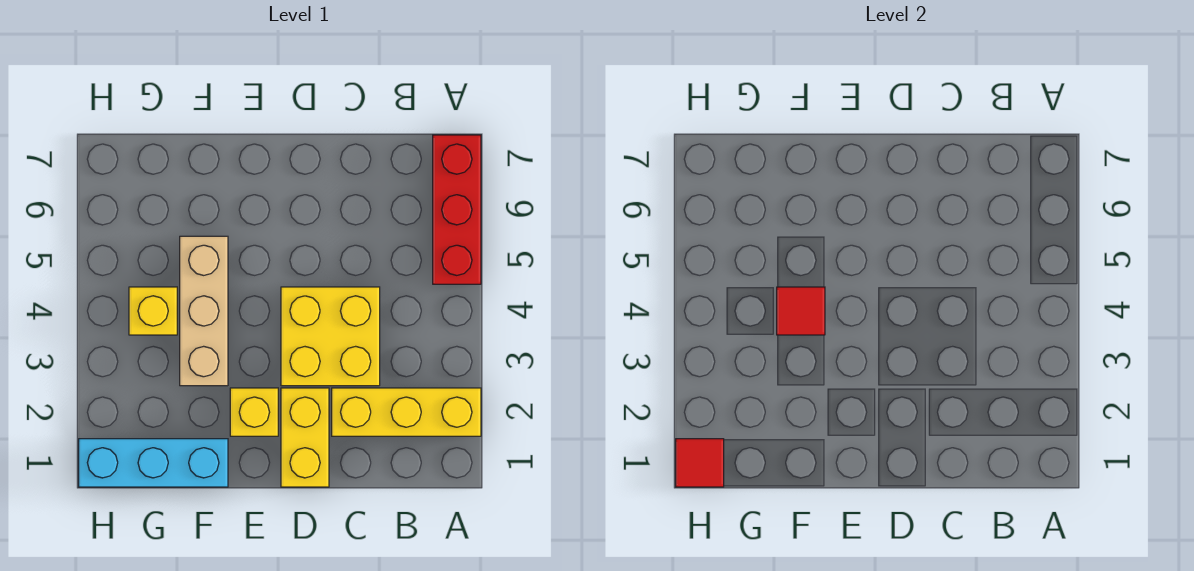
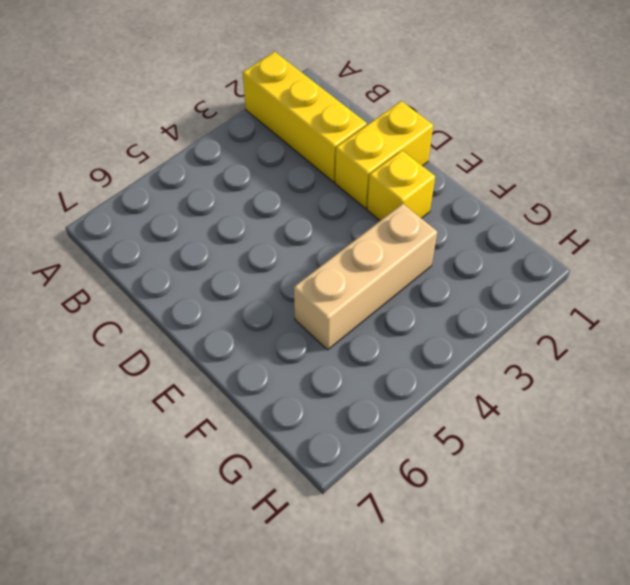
none -> red brick A5:A7 level 1
none -> yellow brick C3:D4 level 1

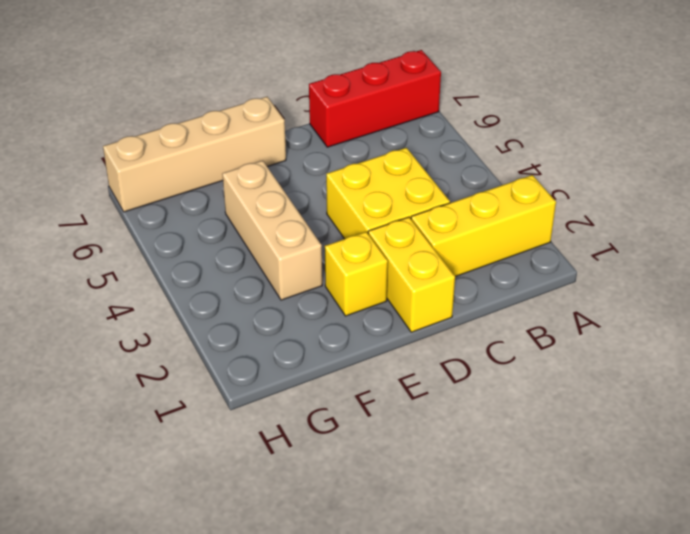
red brick A7:C7 level 1 -> red brick A5:A7 level 1
tan brick E7:H7 level 1 -> none
none -> cyan brick F1:H1 level 1
none -> yellow brick G4 level 1

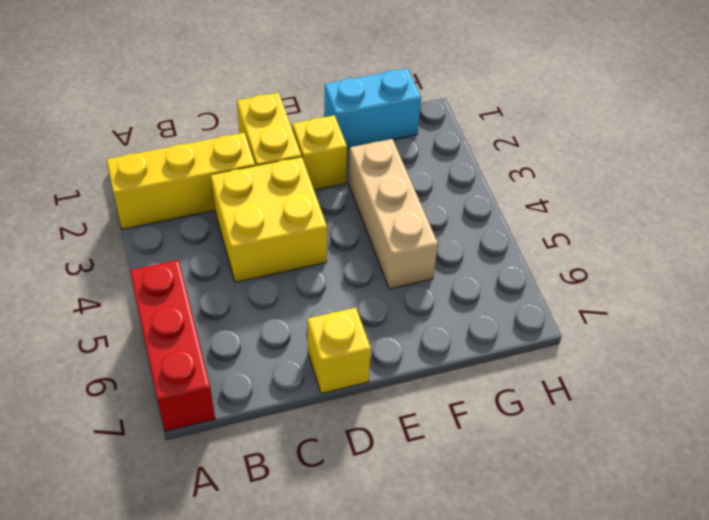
yellow brick D7 level 1 -> yellow brick G4 level 1
cyan brick F1:G1 level 1 -> cyan brick F1:H1 level 1
none -> red tile F4 level 2
none -> red tile H1 level 2

